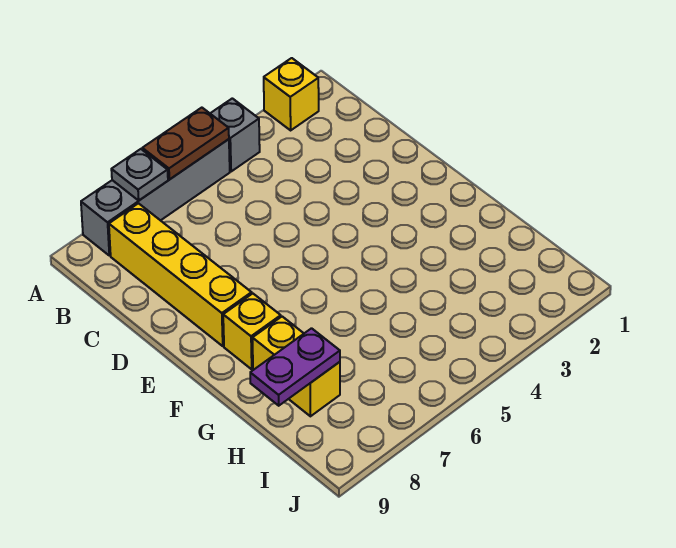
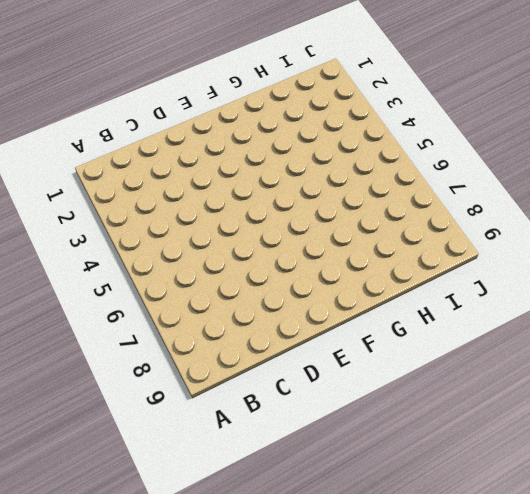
none -> yellow brick A2 level 1
none -> grey brick A4 level 1

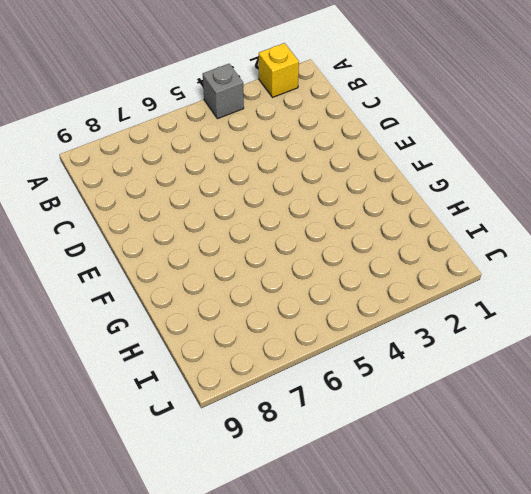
none -> grey brick A5:A8 level 1
none -> yellow brick B8:E8 level 1

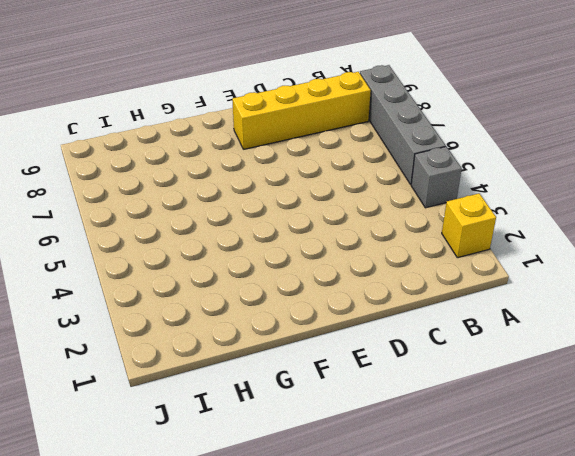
none -> yellow brick F8 level 1
none -> yellow brick G8:H8 level 1

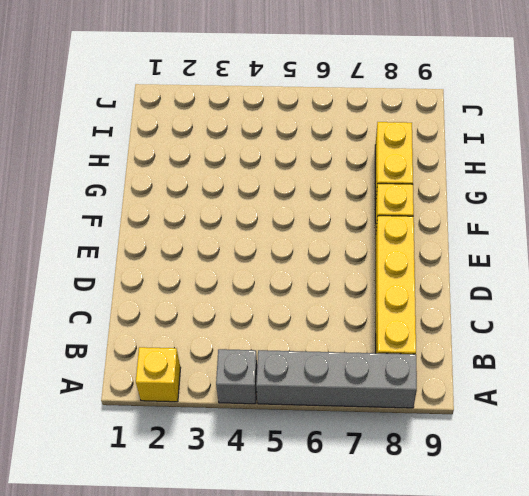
none -> brown plate A5:A6 level 2
none -> grey plate A7 level 2

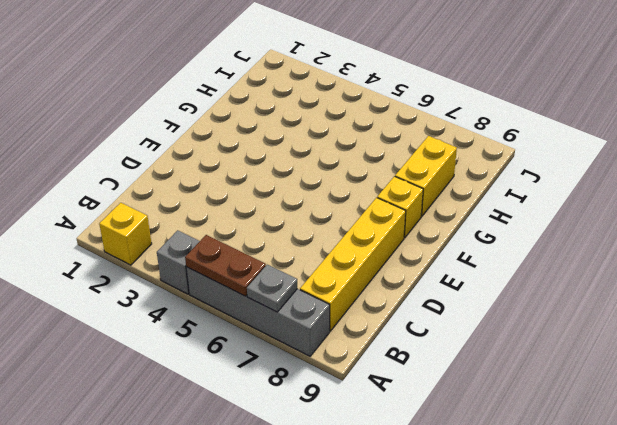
none -> purple plate H8:H9 level 2

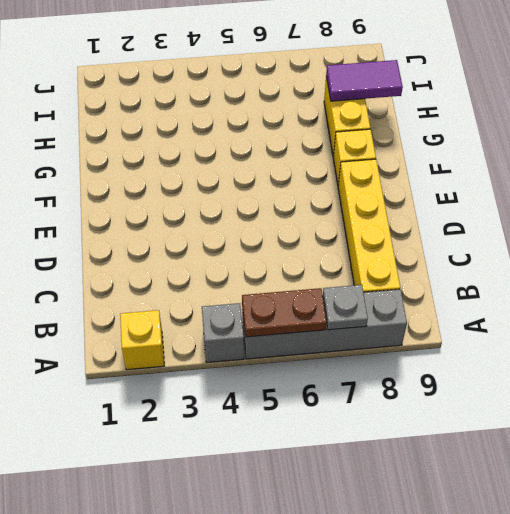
purple tile H8:H9 level 2 -> purple plate H8:H9 level 2

